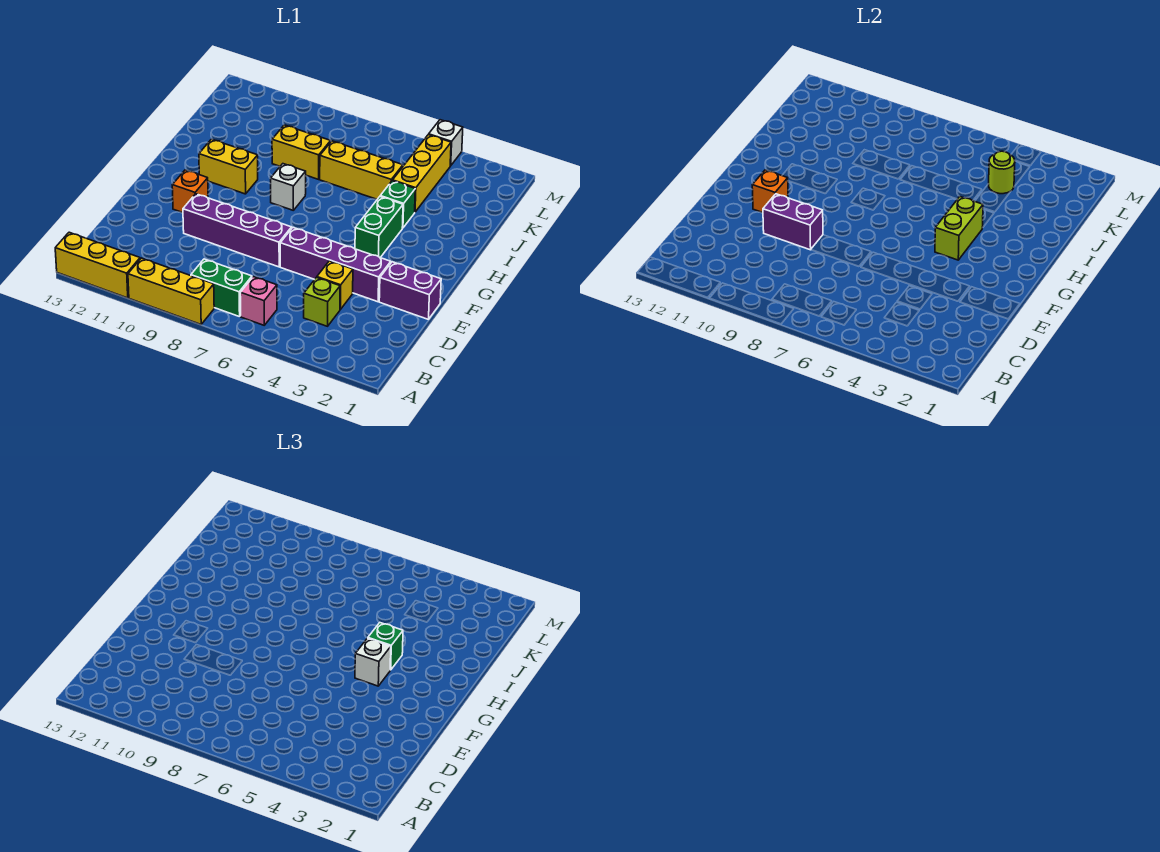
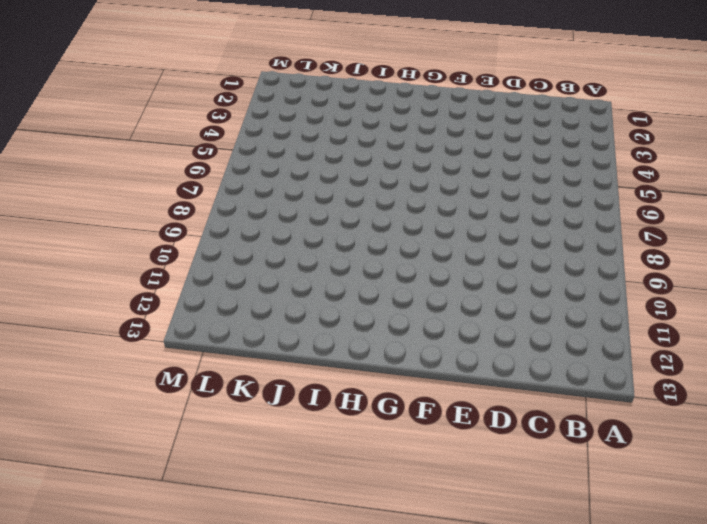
none -> yellow brick A8:A10 level 1
none -> yellow brick A11:A13 level 1
none -> pink brick B6 level 1

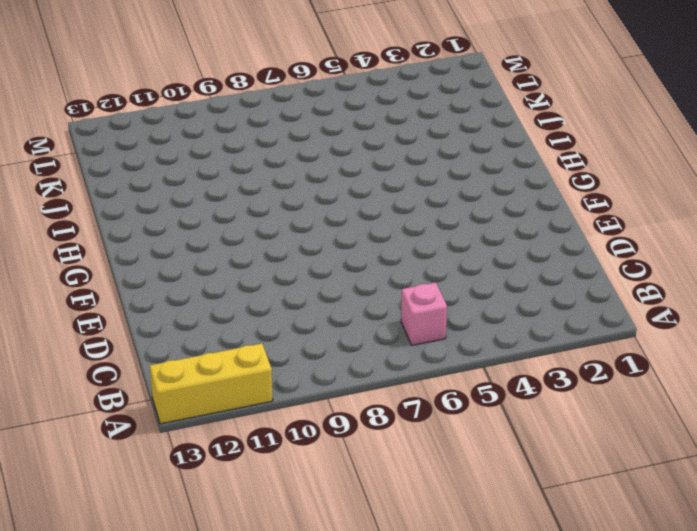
none -> yellow brick A8:A10 level 1
none -> green brick B7:B8 level 1
none -> lime brick C4 level 1

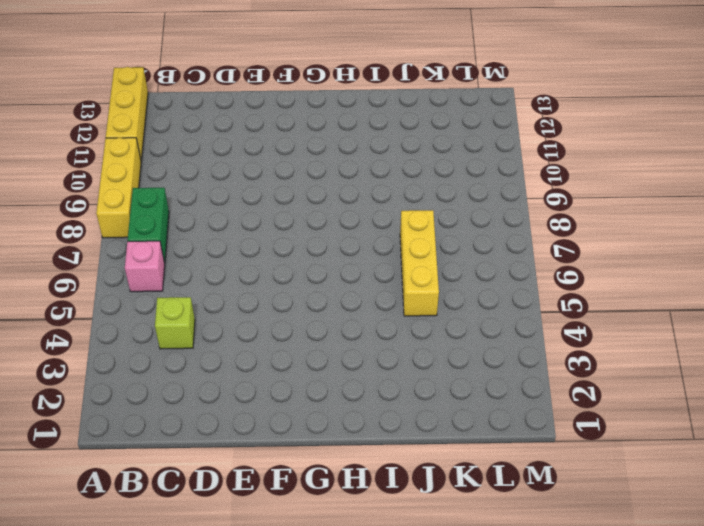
none -> yellow brick D4 level 1
none -> purple brick E1:E2 level 1
none -> purple brick E3:E6 level 1

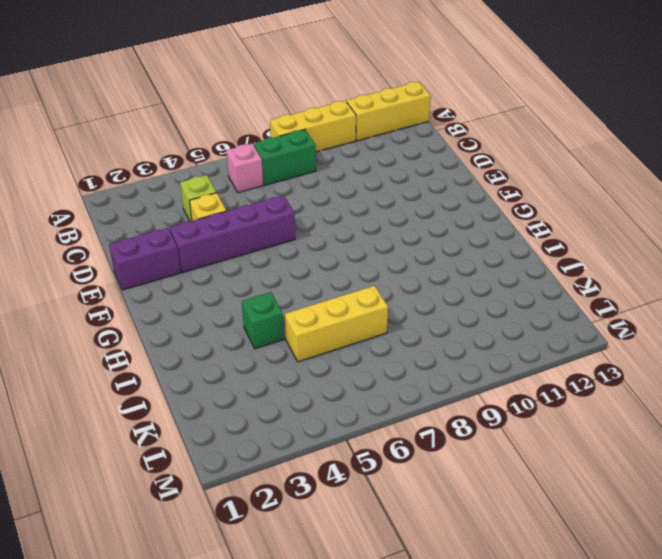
none -> purple brick E7:E10 level 1
none -> orange brick F11 level 1
none -> green brick G4:H4 level 1

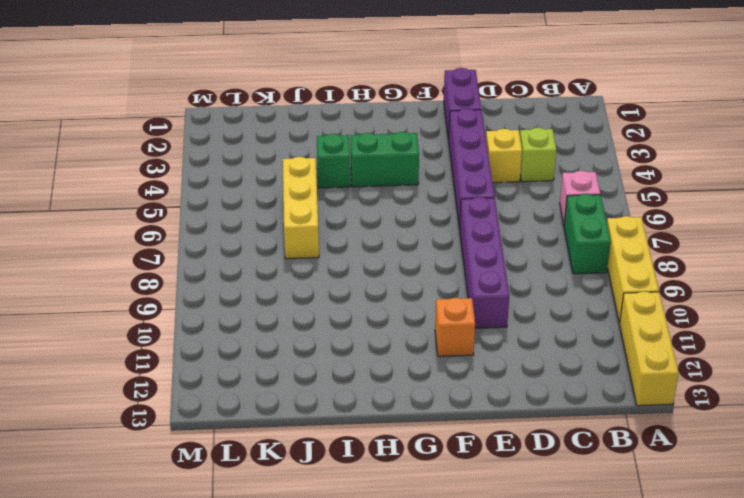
none -> white brick H8 level 1
none -> yellow brick H10:H11 level 1
none -> yellow brick J4:L4 level 1

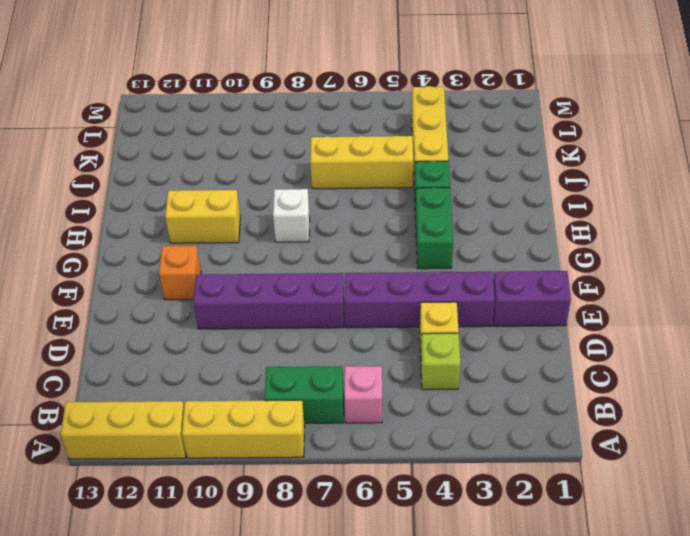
none -> yellow brick J8:J9 level 1
none -> white brick M4 level 1
none -> purple brick E9:E10 level 2

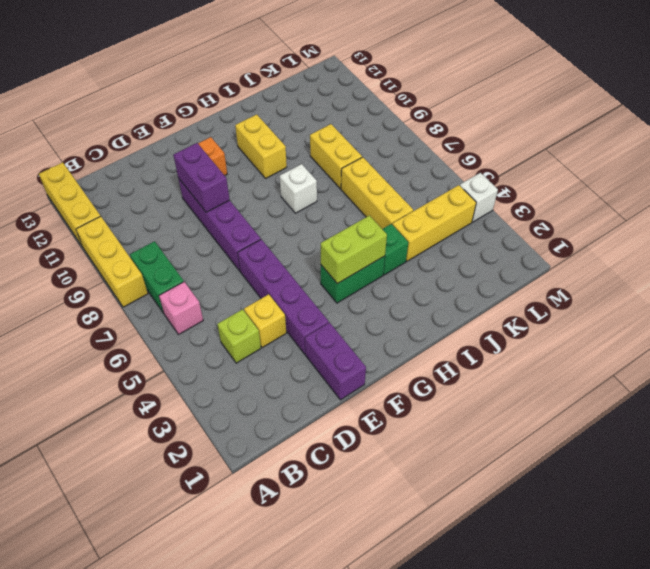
none -> orange brick F11 level 2
none -> lime round brick K4 level 2
none -> white brick G4 level 3

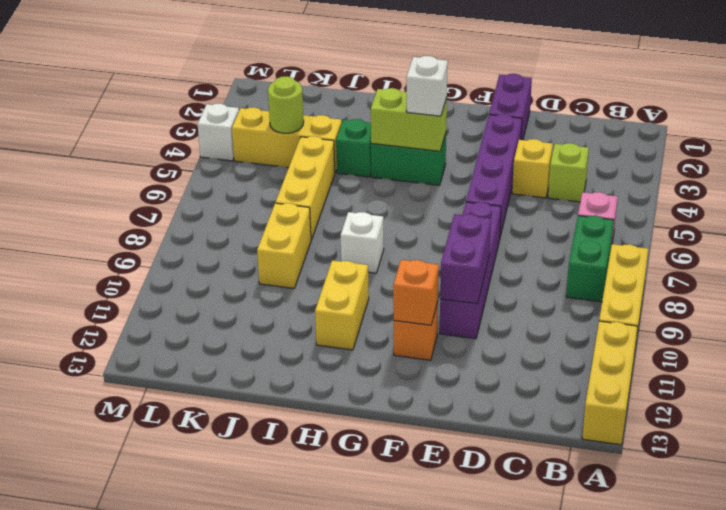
none -> green brick H4 level 3

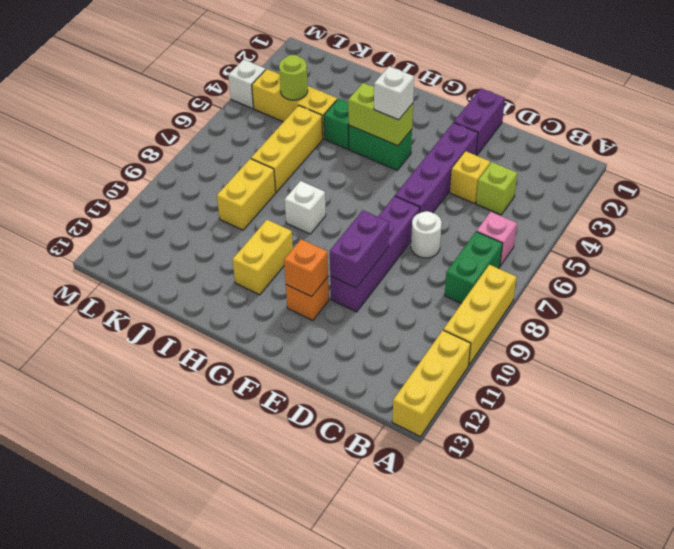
white round brick D7 level 1 -> none
none -> green brick H4 level 3

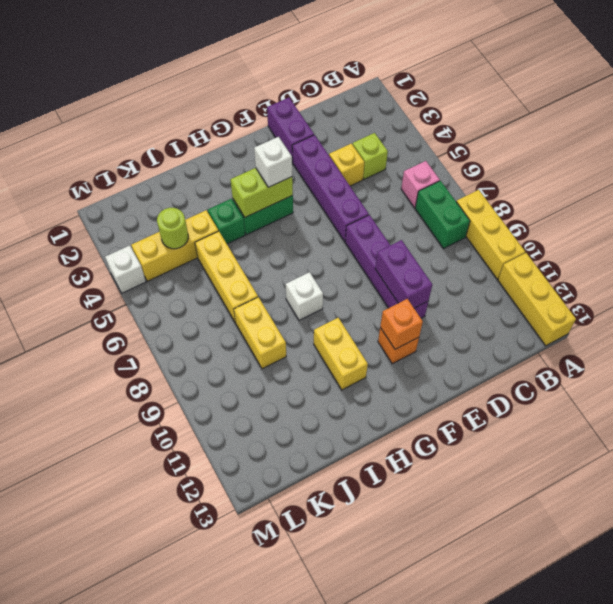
none -> green brick H4 level 3

